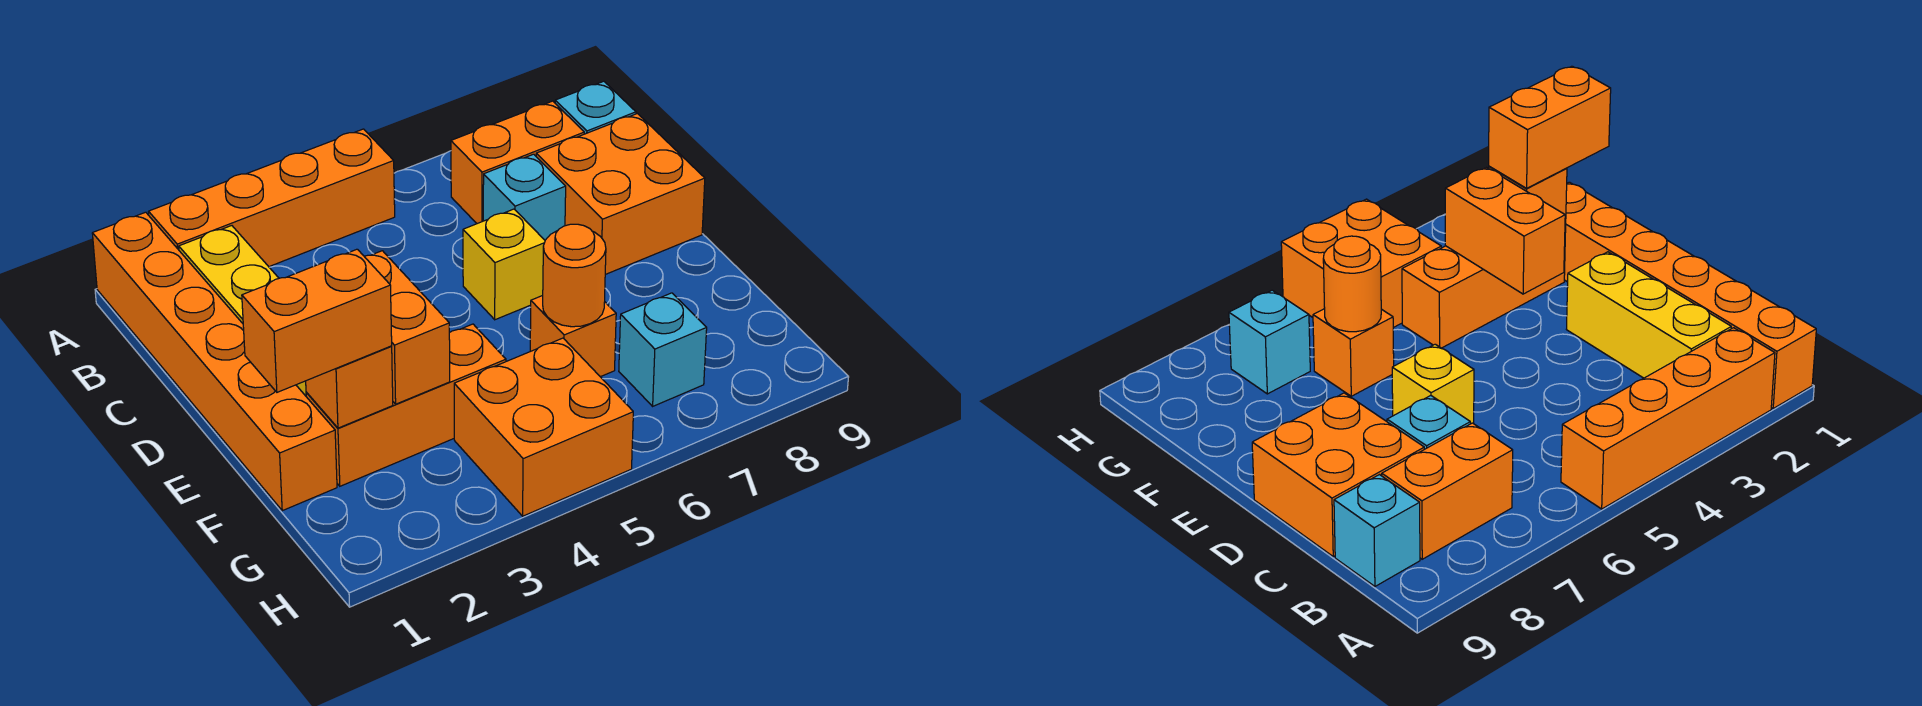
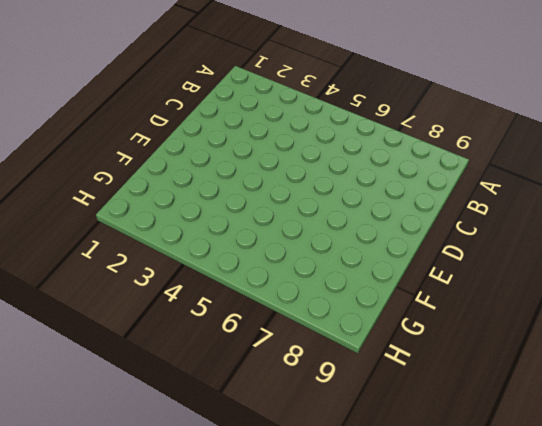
none -> orange brick A1:F1 level 1
none -> orange brick A2:A5 level 1
none -> yellow brick B2:D2 level 1

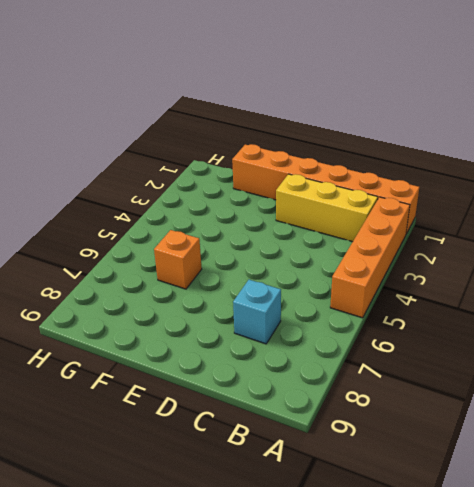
none -> orange brick B7:B8 level 1
none -> cyan brick B9 level 1
none -> orange brick C8:D9 level 1

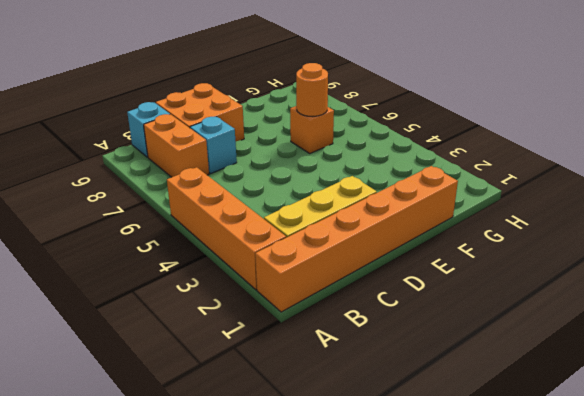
none -> yellow brick D6 level 1
none -> orange brick F2:F4 level 1
none -> orange brick G4:H5 level 1

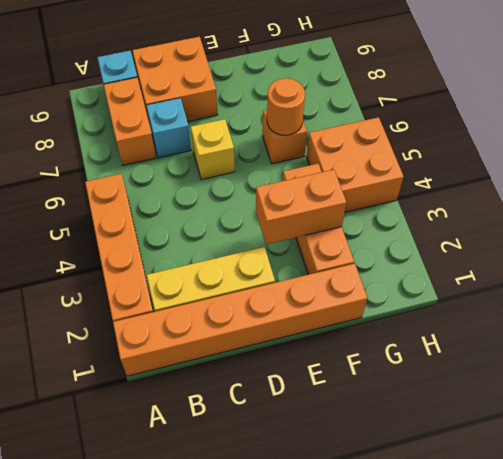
none -> cyan brick G7 level 1
none -> orange brick F2 level 2
none -> orange brick F1:F2 level 3

